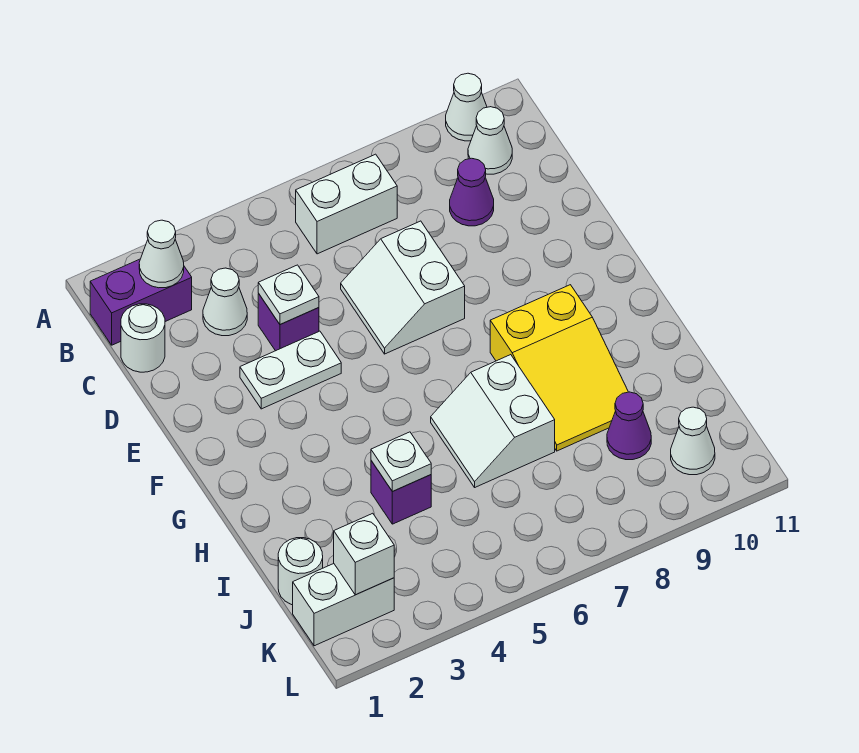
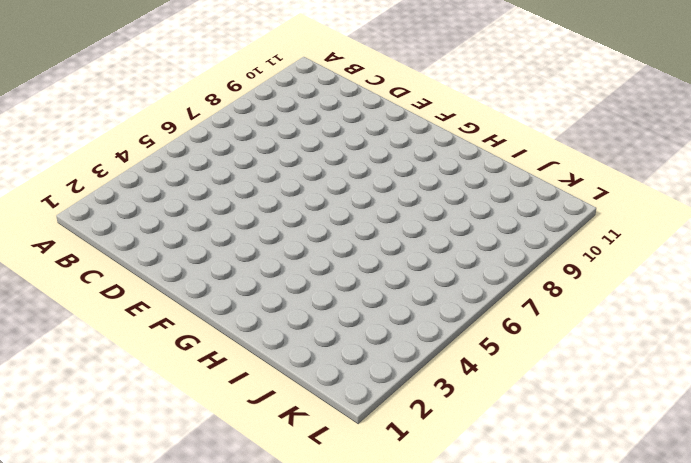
none -> white cone A10 level 1
none -> purple brick B1:B2 level 1
none -> white brick B6:B7 level 1

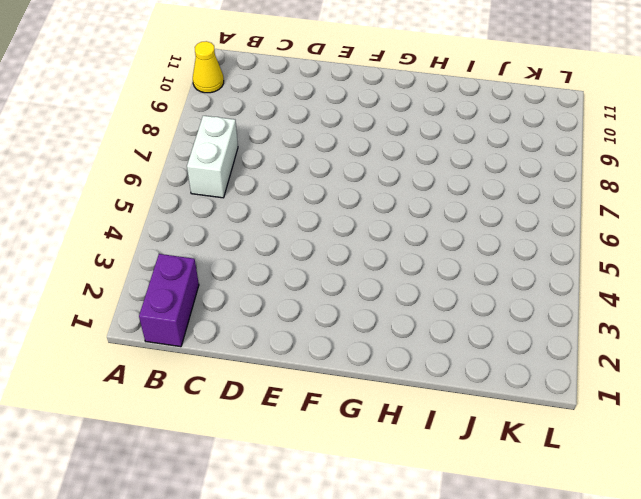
yellow cone A10 level 1 -> white cone A10 level 1
none -> white cone B10 level 1
none -> white round brick C1 level 1
none -> white cone C3 level 1

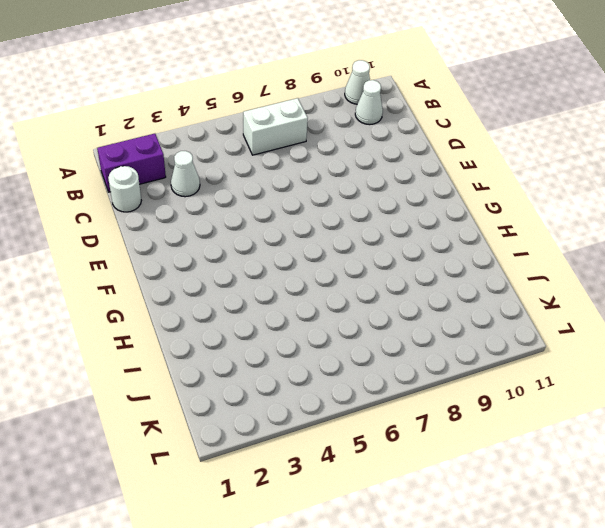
none -> purple cone C9 level 1
none -> purple brick D4 level 1
none -> white slope D6:E7 level 1 top 7

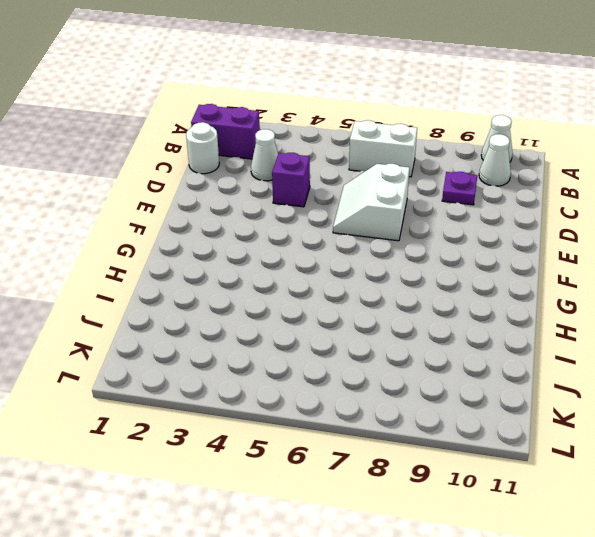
purple plate C9 level 1 -> purple cone C9 level 1
none -> white plate E3:E4 level 1
none -> yellow slope G8:I9 level 1 top G
none -> white slope H6:I7 level 1 top 7

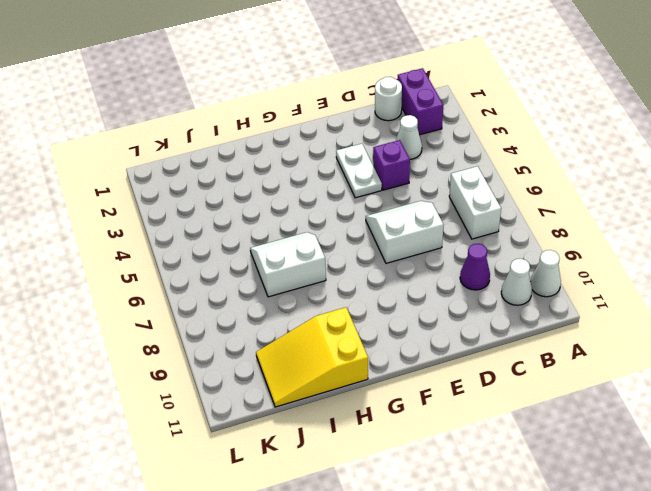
yellow slope H10:J11 level 1 top H -> yellow slope G8:I9 level 1 top G
none -> purple brick I4 level 1
none -> white round brick J1 level 1
none -> purple cone J9 level 1

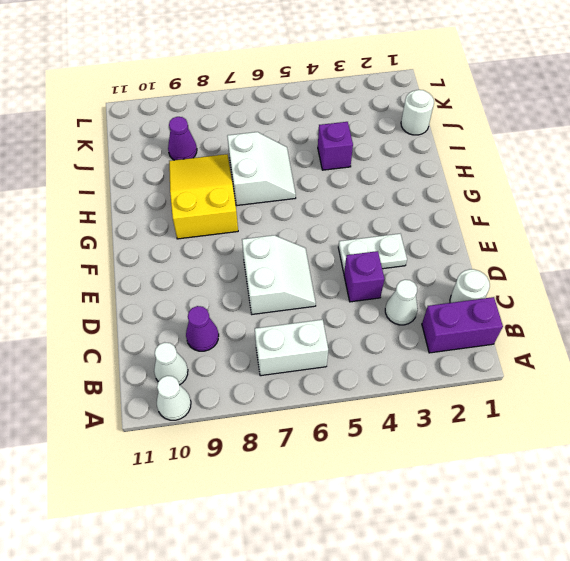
none -> white brick K1:K2 level 1
none -> white cone K10 level 1
none -> white cone B2 level 2

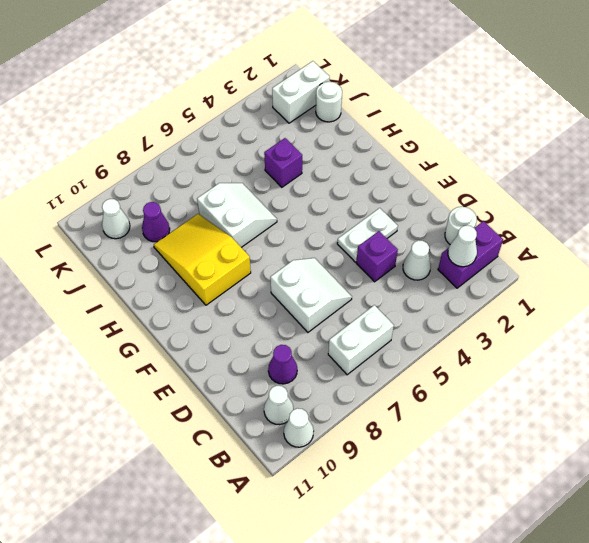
none -> white plate D4 level 2
none -> white plate I4 level 2
none -> white brick K2 level 2

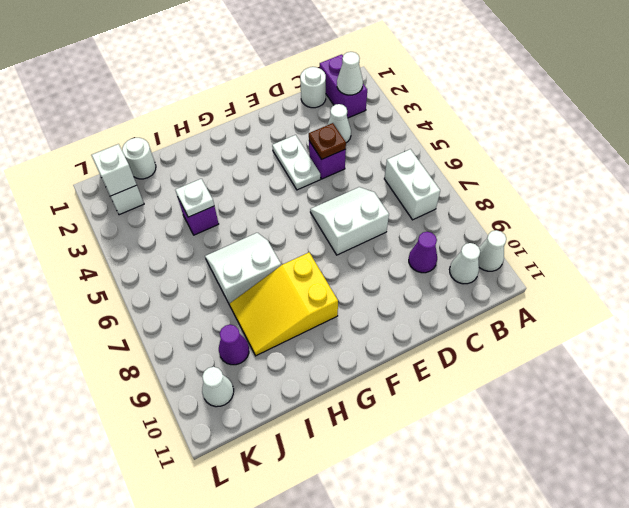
brown plate D4 level 2 -> white plate D4 level 2

